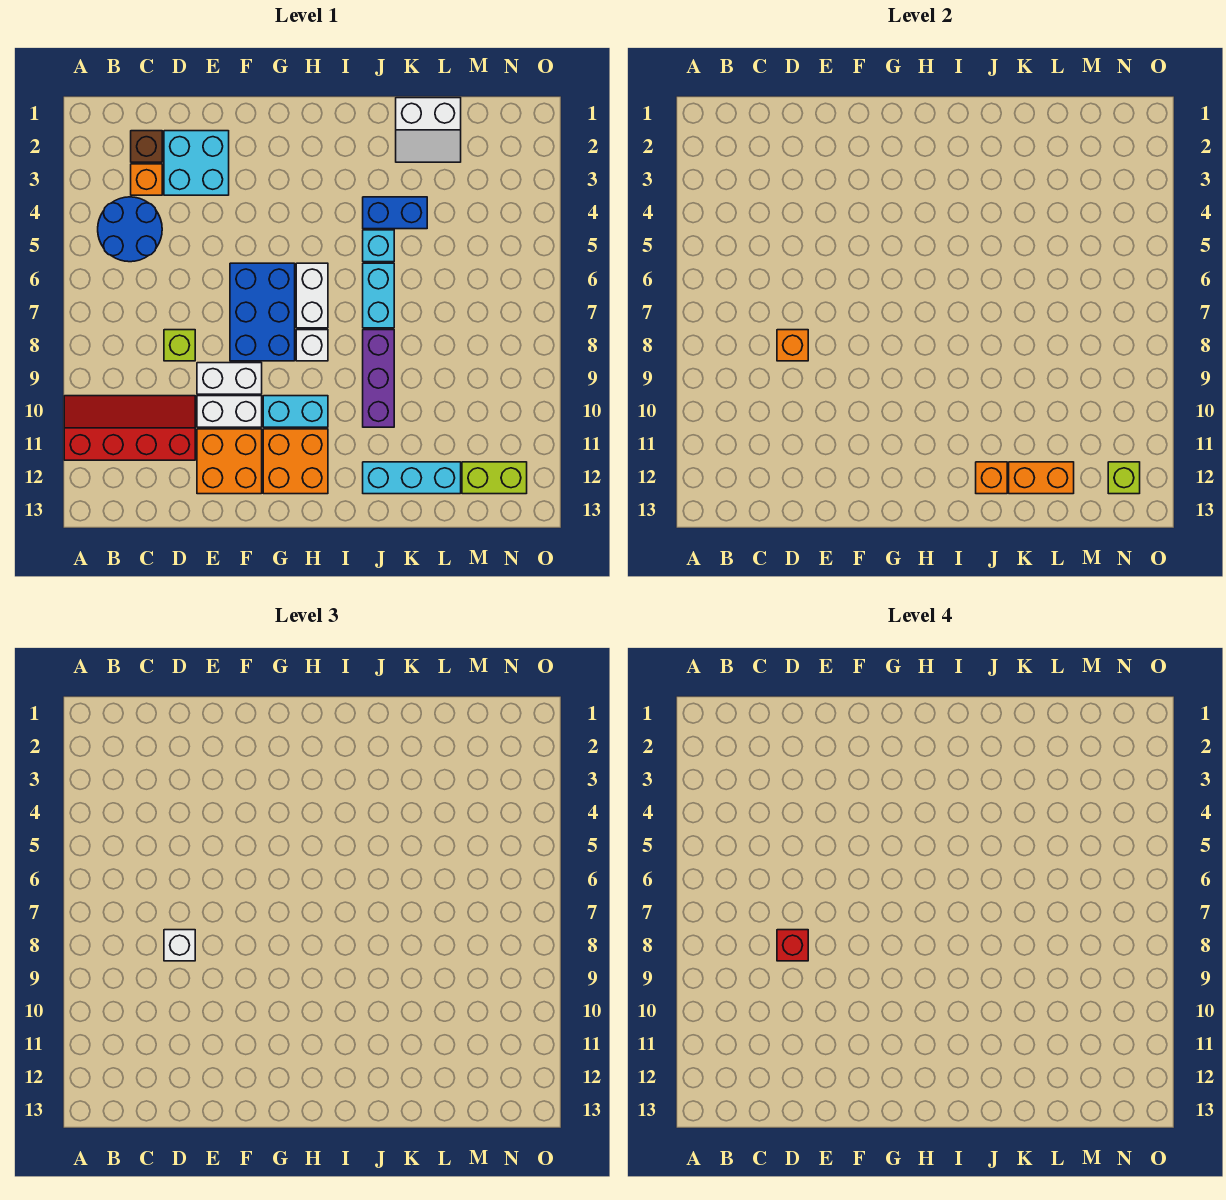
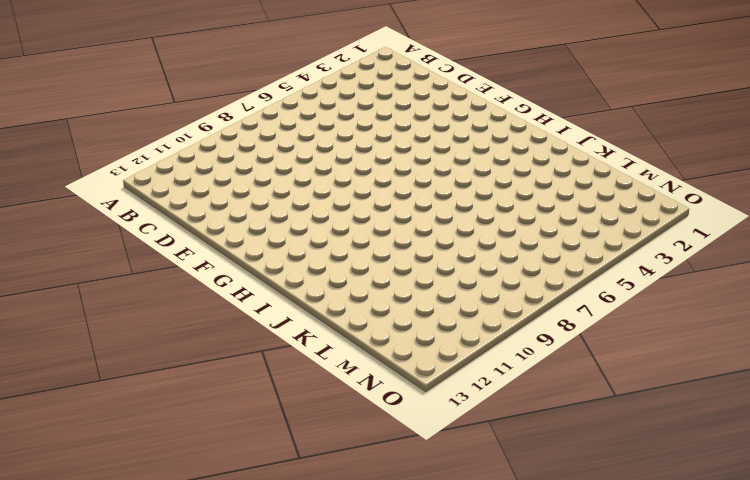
none -> red slope A10:D11 level 1 top 11
none -> blue round brick B4:C5 level 1
none -> brown brick C2 level 1

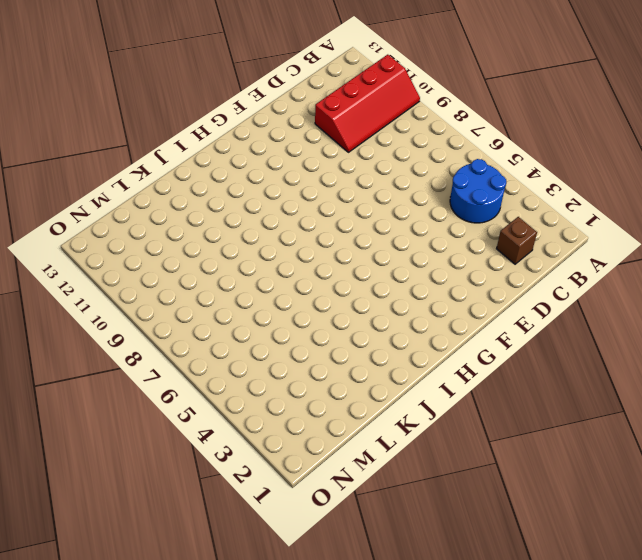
none -> orange brick C3 level 1
none -> cyan brick D2:E3 level 1
none -> lime brick D8 level 1

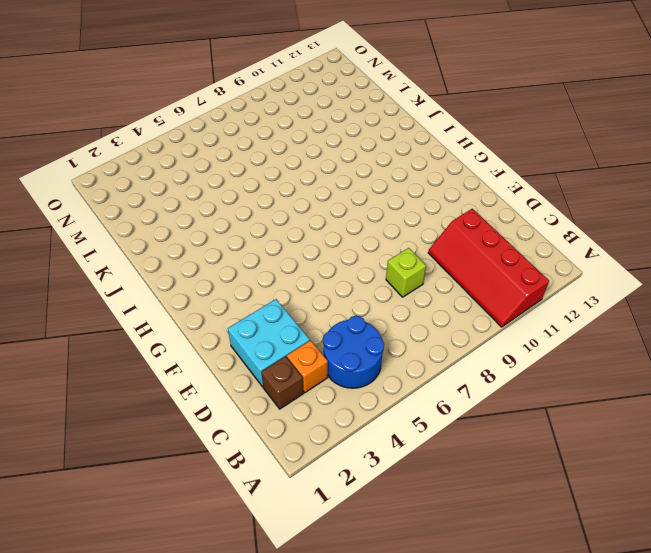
none -> white brick E9:F9 level 1
none -> white brick E10:F10 level 1
none -> orange brick E11:F12 level 1

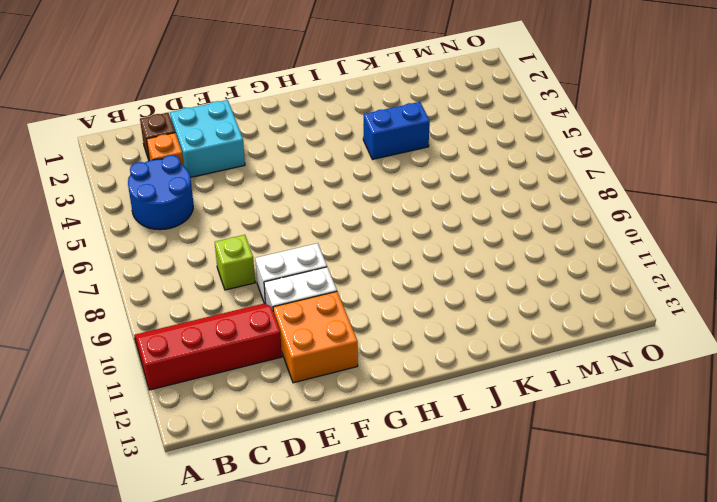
none -> blue brick F6:G8 level 1
none -> cyan brick G10:H10 level 1
none -> orange brick G11:H12 level 1

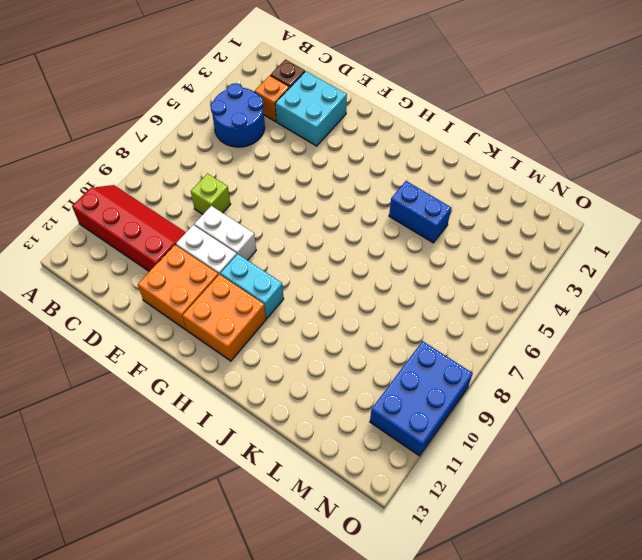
blue brick N9:O11 level 1 -> blue brick F6:G8 level 1
none -> white brick H6:H7 level 1
none -> white brick H8 level 1
none -> cyan brick J5 level 1

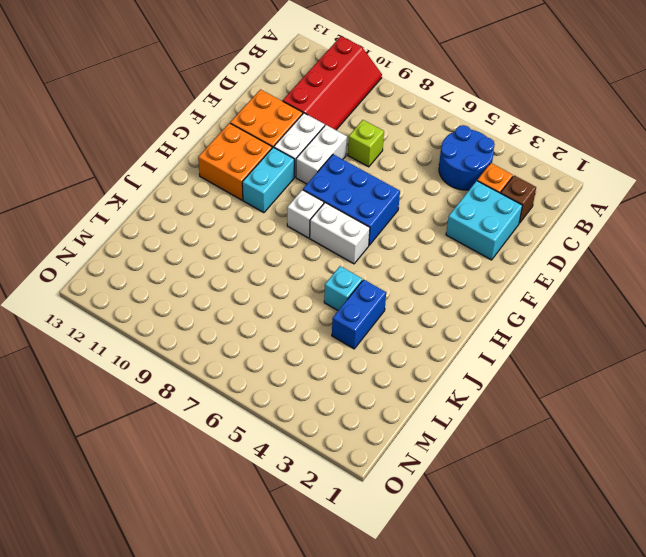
none -> cyan brick J6:J7 level 1
none -> purple brick J8:J10 level 1
none -> cyan brick J12:L12 level 1

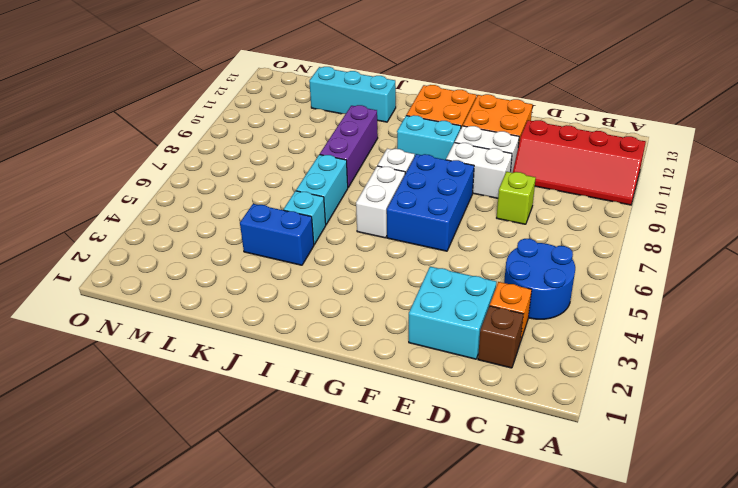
none -> white slope K1:L2 level 1 top 1
none -> lime brick M12:N12 level 1
none -> orange brick D8 level 2

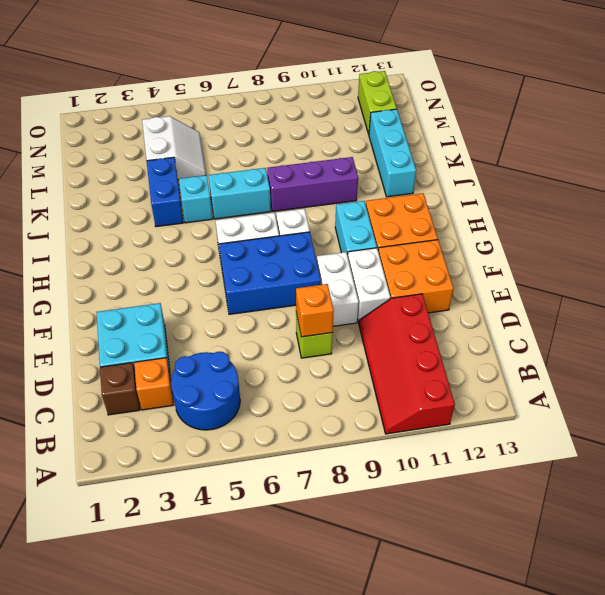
white slope L4:M5 level 1 top 4 -> white slope K1:L2 level 1 top 1
none -> orange brick J12 level 2
none -> orange brick K12:L12 level 2
none -> lime brick N12 level 2

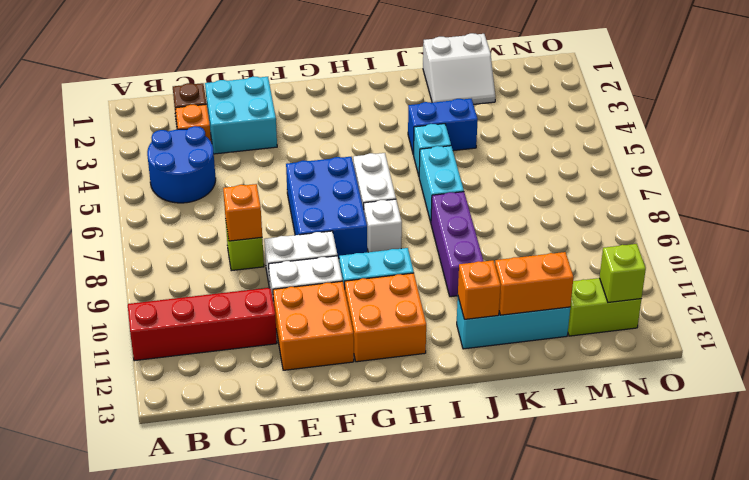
none -> white brick D8 level 3
none -> red brick D8 level 4

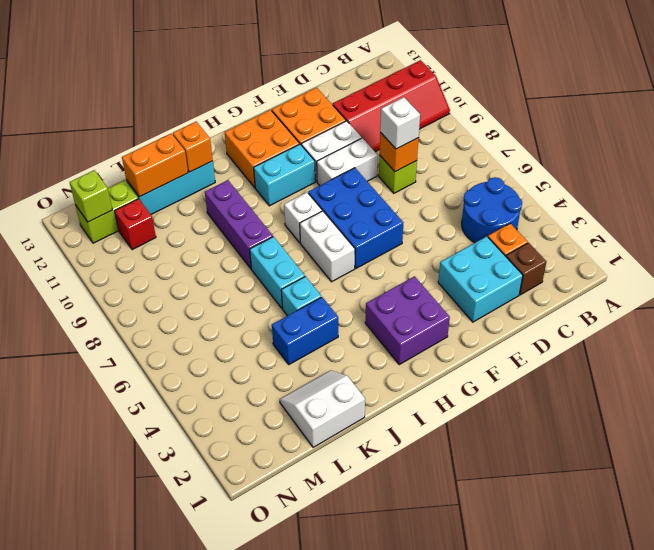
purple brick G2:H3 level 1 -> none
red brick M11 level 1 -> red brick D8 level 4

